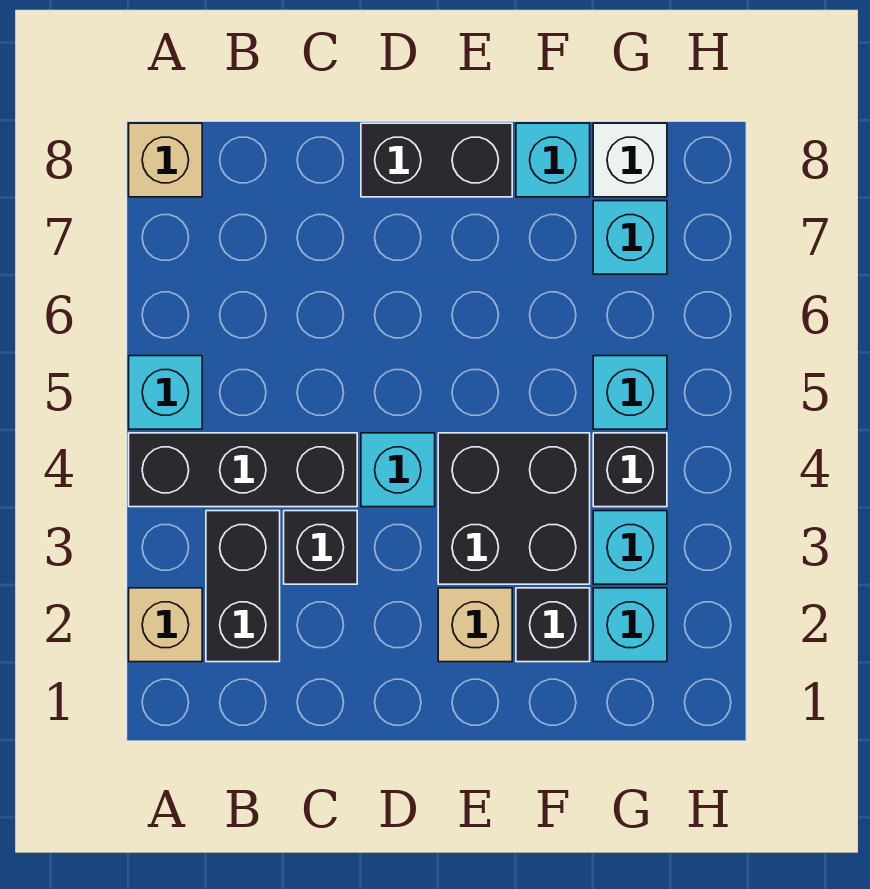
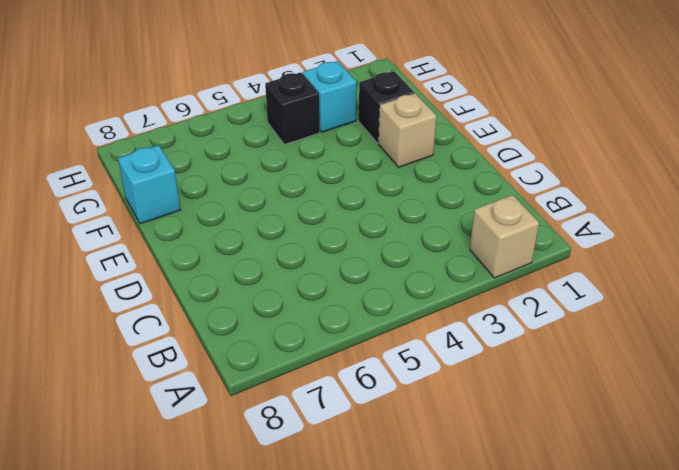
none -> black brick A4:C4 level 1
none -> cyan brick A5 level 1
none -> tan brick A8 level 1

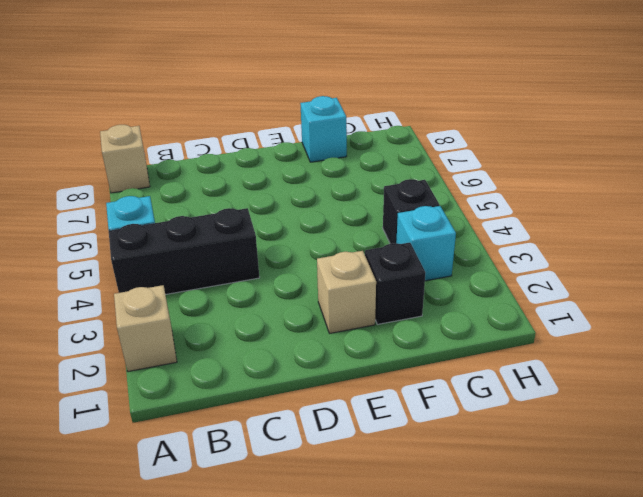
none -> black brick B2:B3 level 1
none -> black brick C3 level 1
none -> cyan brick D4 level 1

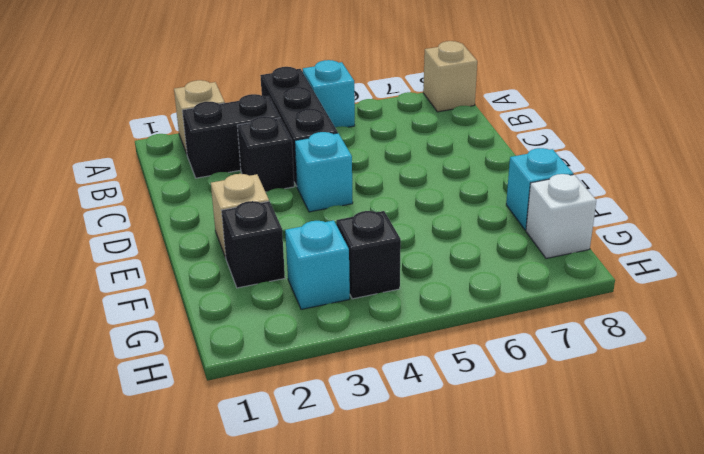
none -> black brick D8:E8 level 1
none -> black brick E3:F4 level 1
none -> cyan brick G2 level 1

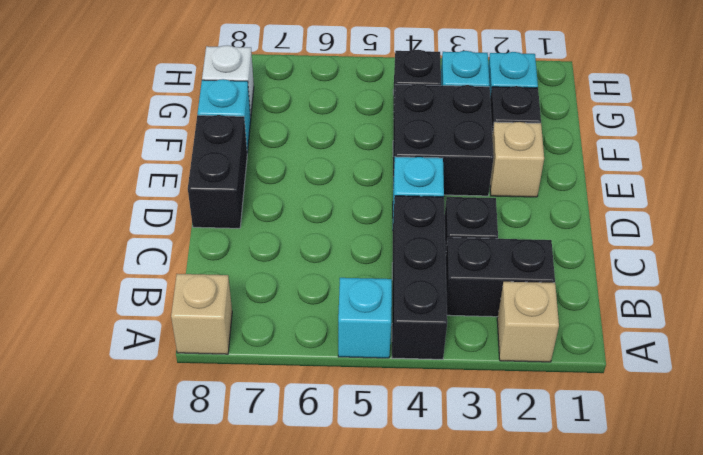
none -> cyan brick G5 level 1
none -> cyan brick G7 level 1

